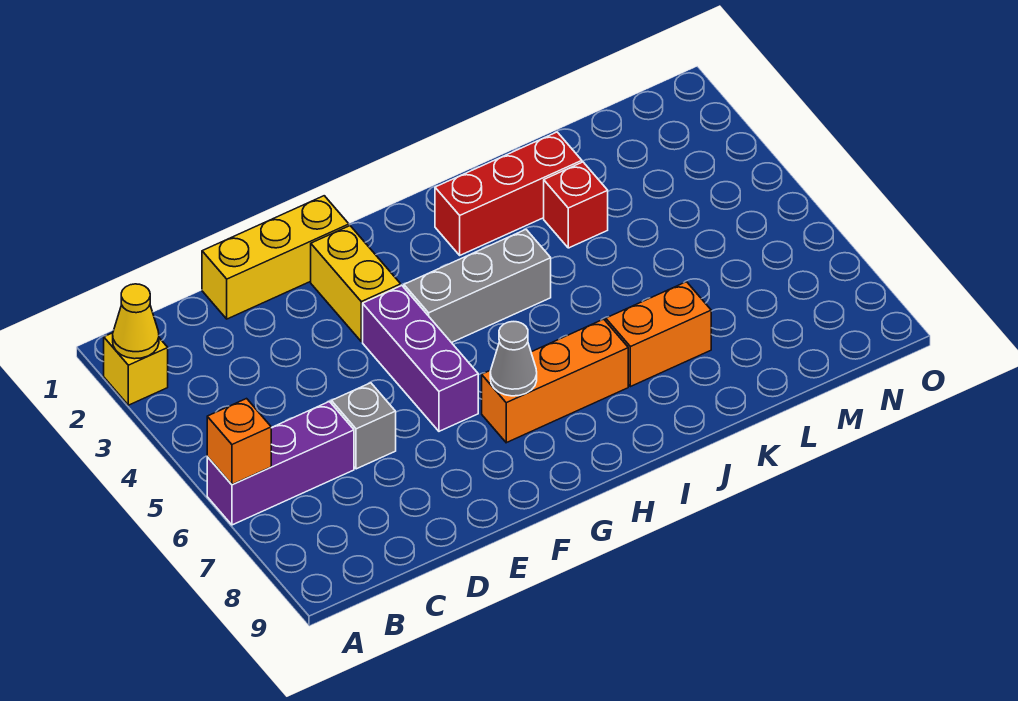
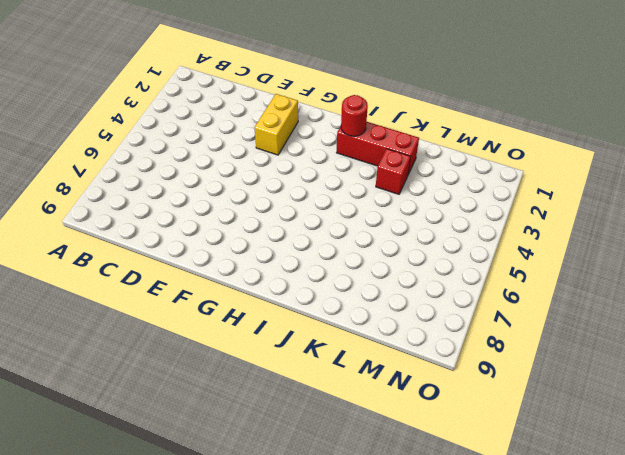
red round brick I2 level 2 -> none
none -> yellow brick A2 level 1
none -> purple brick A6:C6 level 1
none -> yellow brick D1:F1 level 1

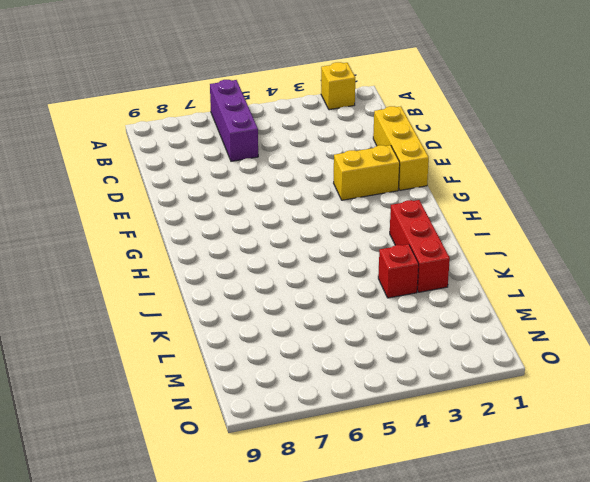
none -> grey brick D6 level 1
none -> purple brick F4:F6 level 1
none -> grey brick G4:I4 level 1

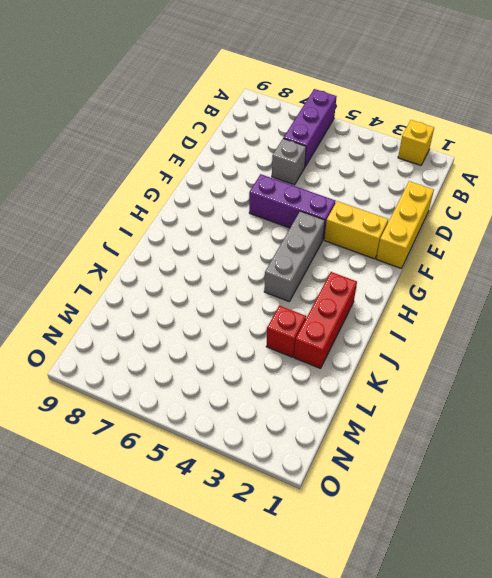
none -> orange brick G7:I7 level 1
none -> orange brick J7:K7 level 1
none -> yellow cone A2 level 2

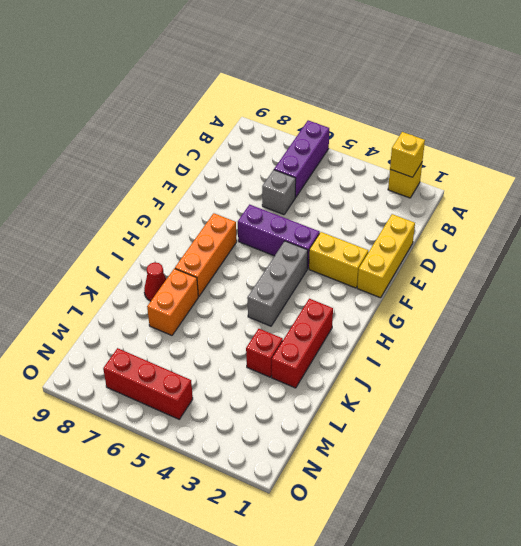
yellow brick A2 level 2 -> yellow cone A2 level 2
red cone J8 level 1 -> none
red brick N5:N7 level 1 -> none
none -> orange brick A6 level 2
none -> grey cone G7 level 2

